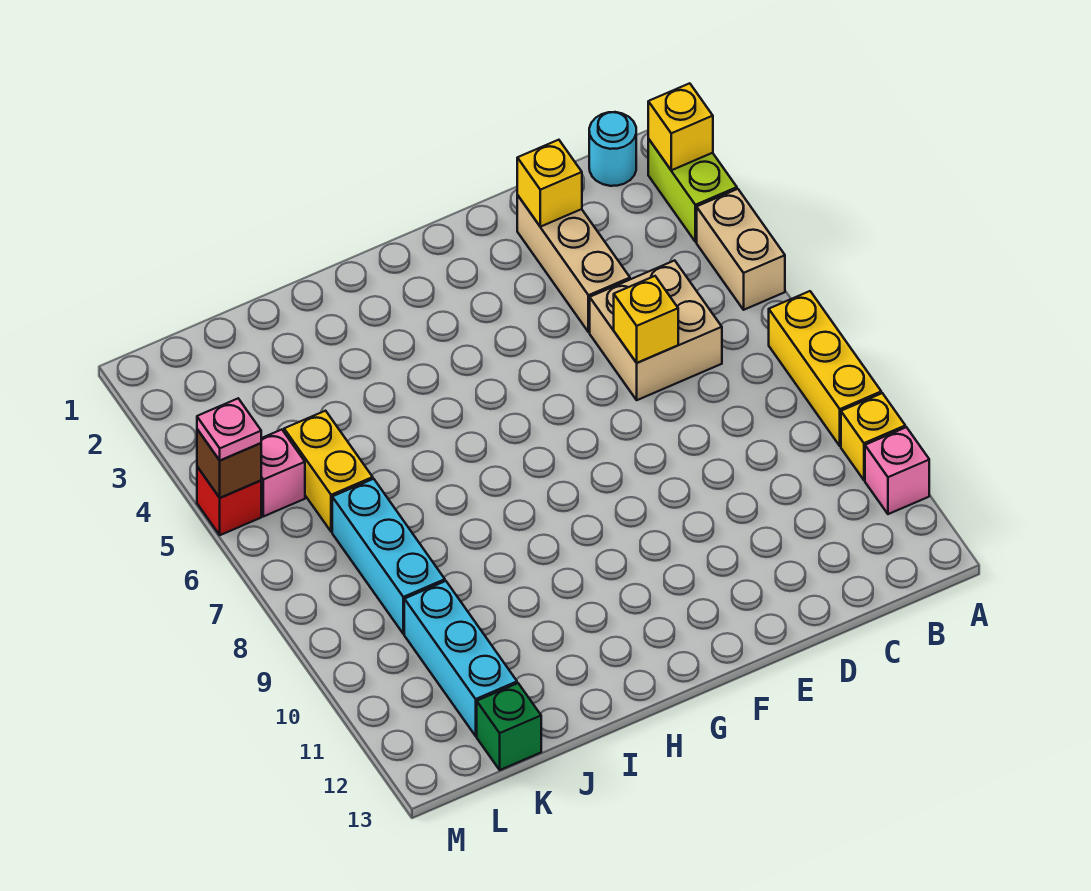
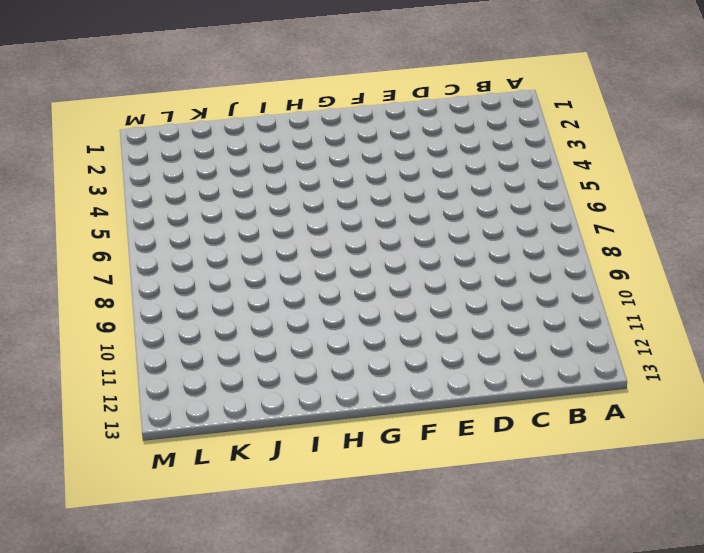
none -> lime brick A2:A3 level 1
none -> tan brick A4:A5 level 1
none -> yellow brick A7:A9 level 1

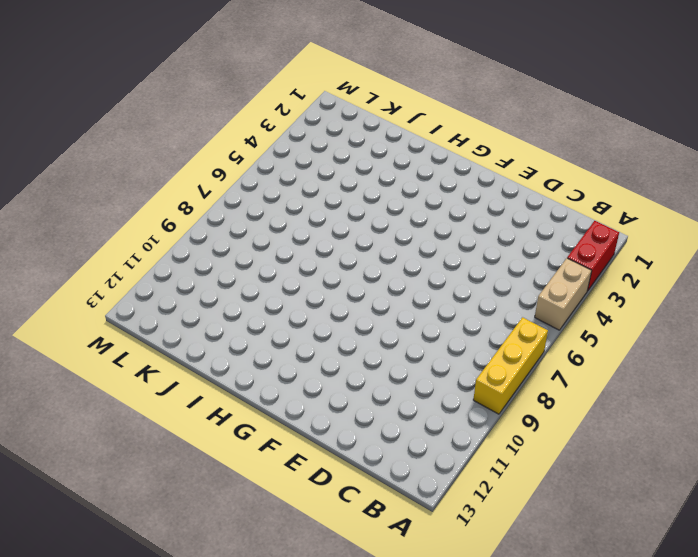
red brick A2:A3 level 1 -> lime brick A2:A3 level 1
none -> yellow brick A10 level 1
none -> pink brick A11 level 1
none -> cyan round brick B1 level 1

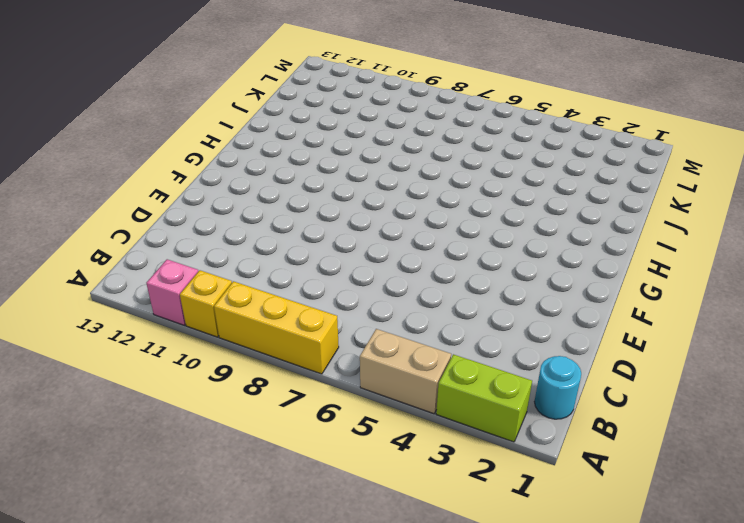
none -> tan brick C5:D6 level 1
none -> tan brick D2:D4 level 1
none -> yellow brick K5:K6 level 1

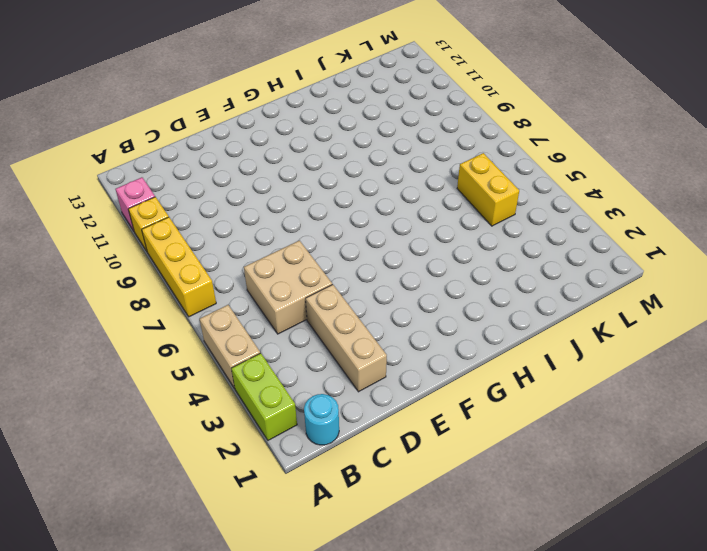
none -> cyan brick K7:K9 level 1
none -> cyan brick K10:K12 level 1
none -> green brick K13 level 1

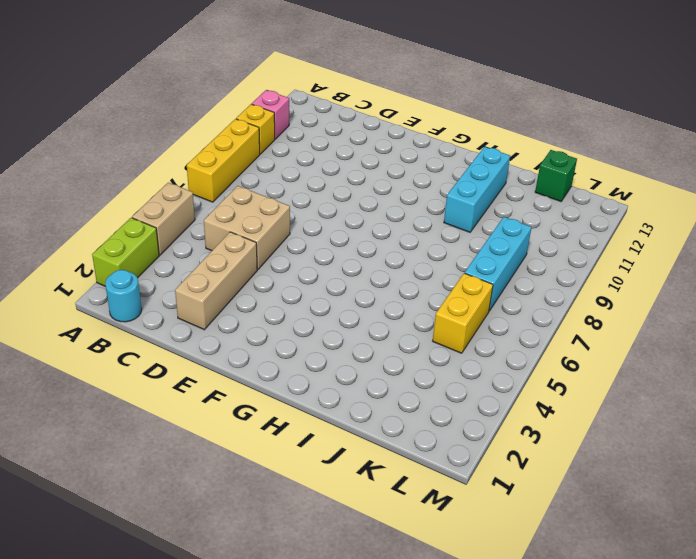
cyan brick I10:I12 level 1 -> cyan brick K10:K12 level 1
none -> pink brick L5 level 1
none -> red brick M5 level 1
none -> yellow brick A2 level 2

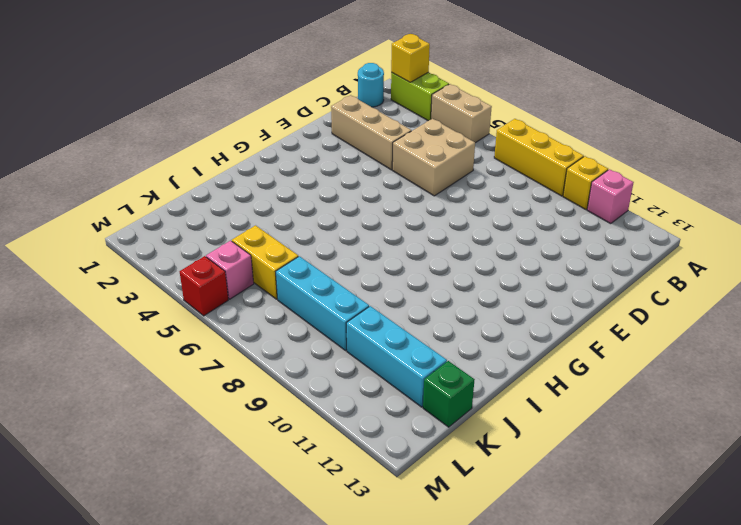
none -> yellow brick D2 level 2
none -> yellow brick D6 level 2
none -> brown brick M5 level 2

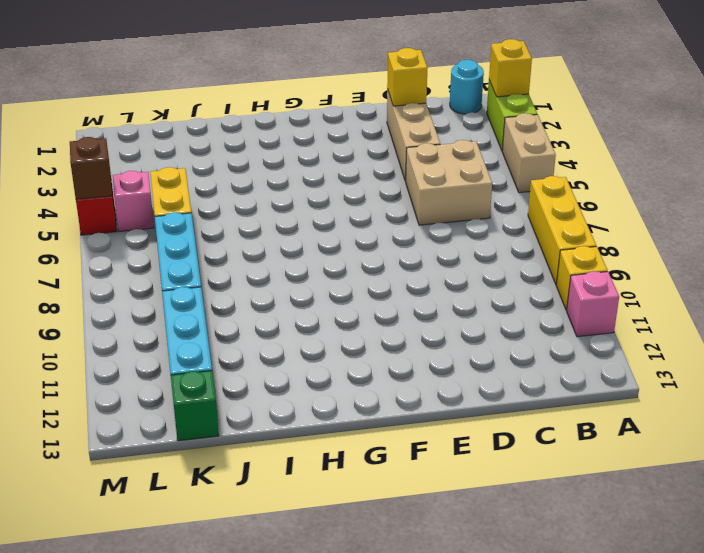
none -> yellow brick D6 level 2
none -> pink plate M5 level 3

